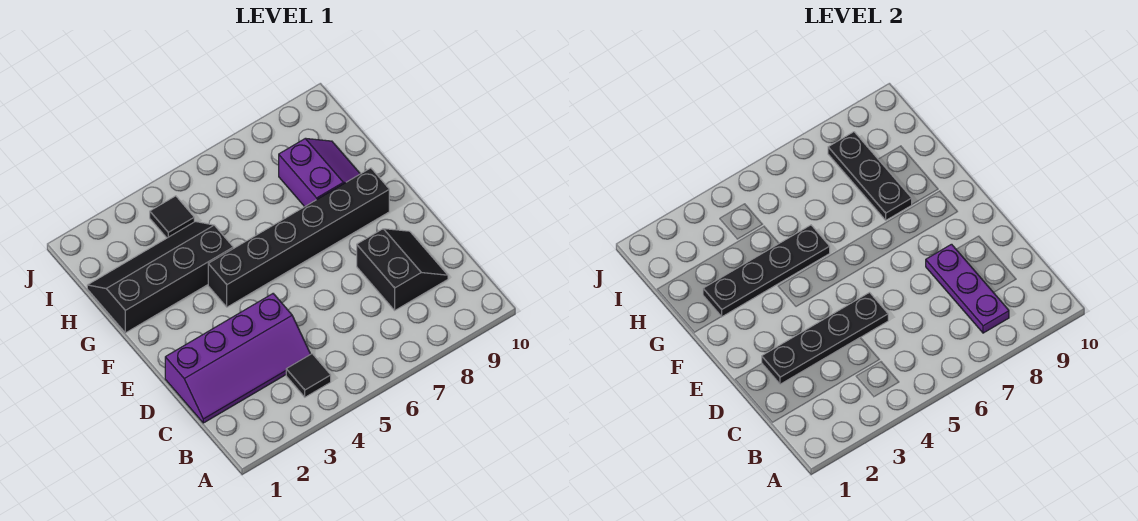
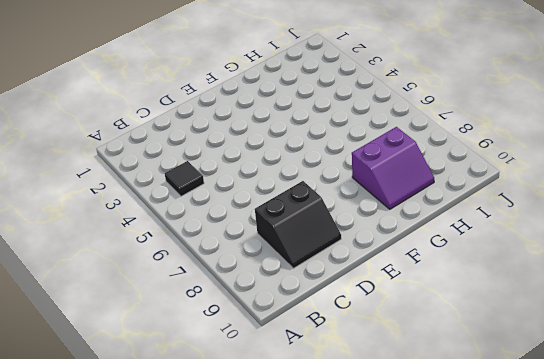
none -> purple slope C1:D4 level 1 top D
none -> black brick F4:F9 level 1

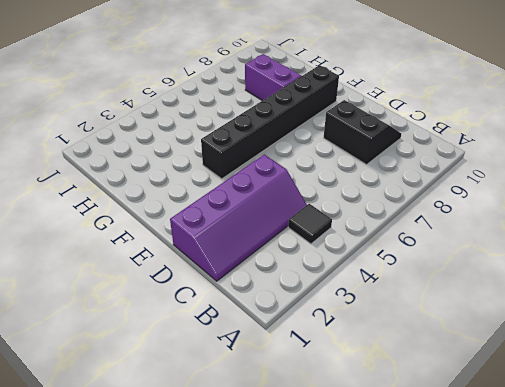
none -> black slope G1:H4 level 1 top G
none -> black tile I4 level 1

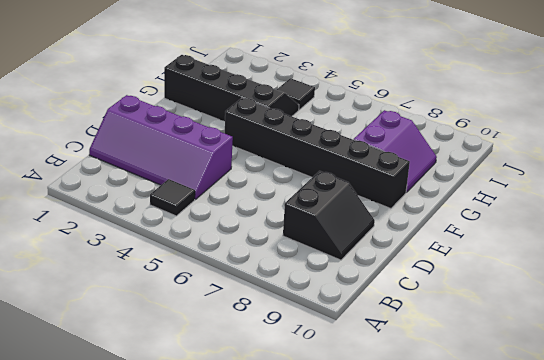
none -> purple plate B8:D8 level 2
none -> black plate D2:D5 level 2

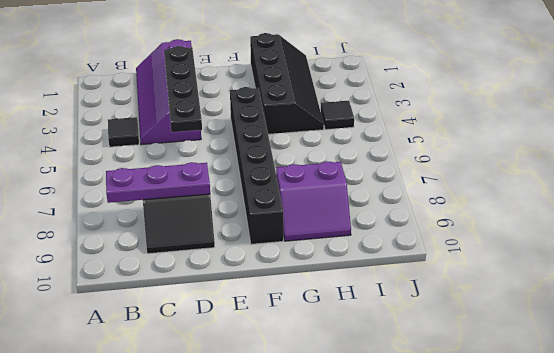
none -> black plate G2:G5 level 2
none -> black plate G8:I8 level 2

